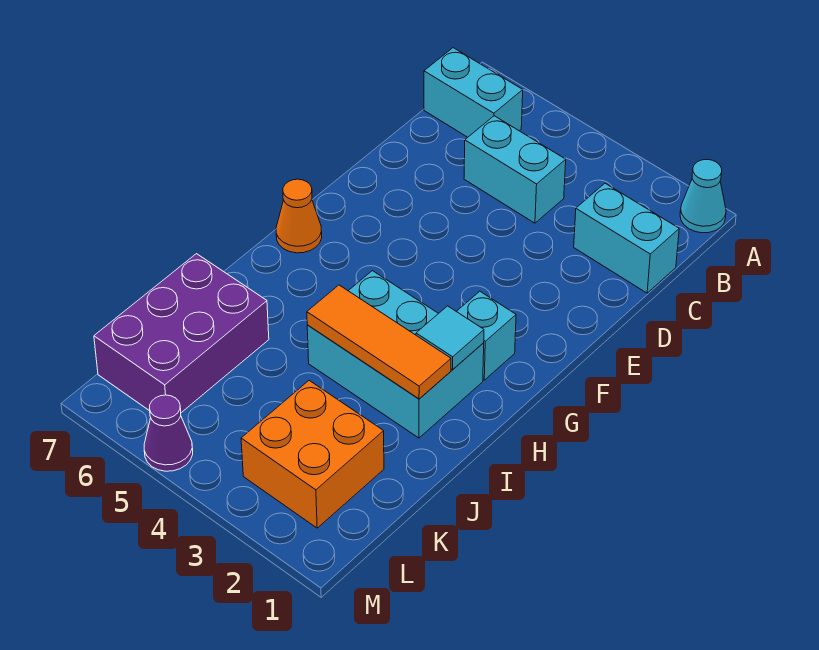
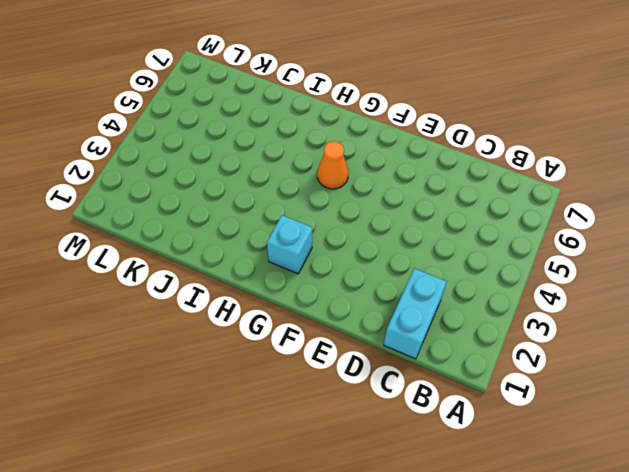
orange cone G5 level 1 -> orange cone G7 level 1
none -> cyan cone A1 level 1
none -> cyan brick B6:B7 level 1
none -> cyan brick C4:C5 level 1

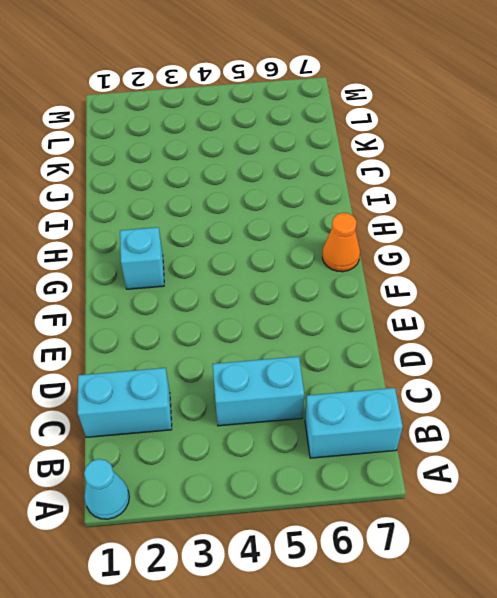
none -> cyan brick H2:I4 level 1
none -> purple brick J6:L7 level 1
none -> orange brick K2:L3 level 1

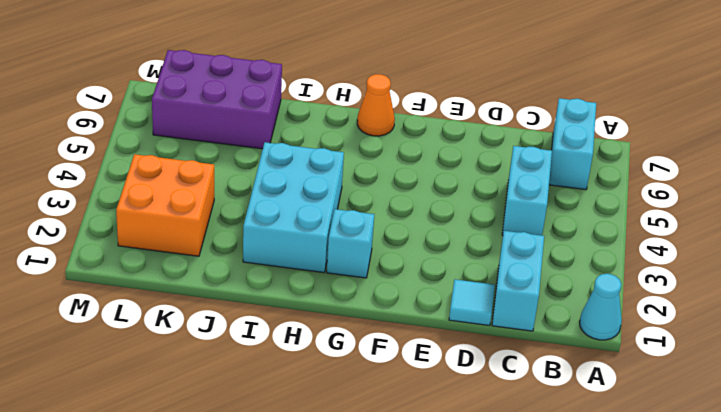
cyan tile D1 level 1 -> cyan tile H2 level 2
none -> purple cone M5 level 1
none -> orange tile I2:I4 level 2

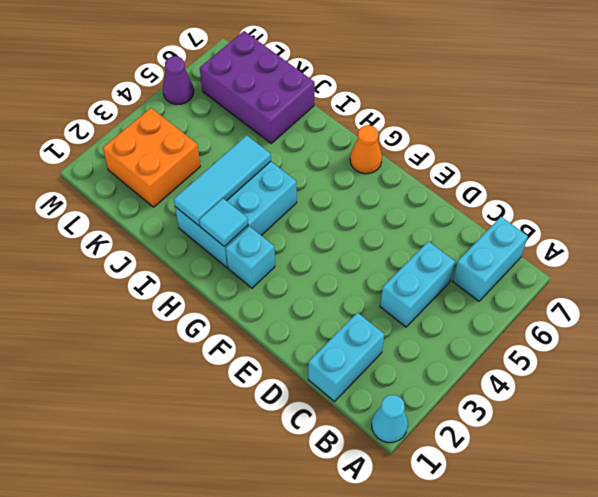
cyan tile I2:I4 level 2 -> orange tile I2:I4 level 2

